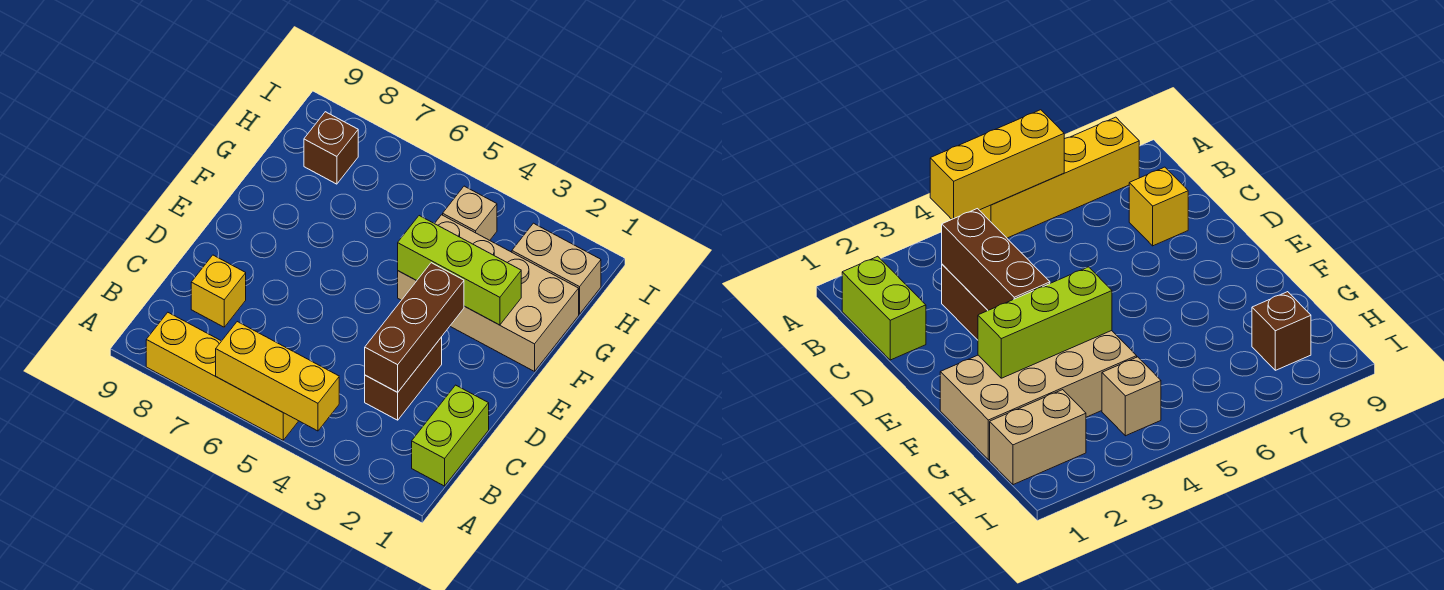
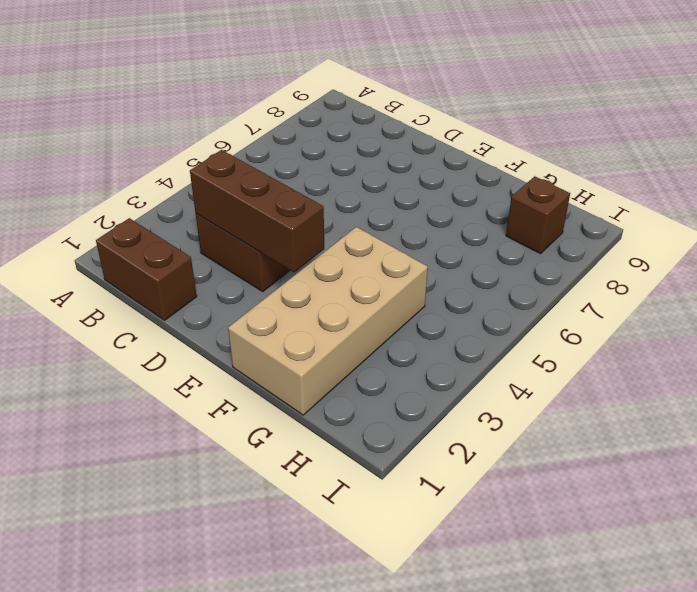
brown brick B1:C1 level 1 -> lime brick B1:C1 level 1
none -> yellow brick A5:A8 level 1
none -> yellow brick C8 level 1

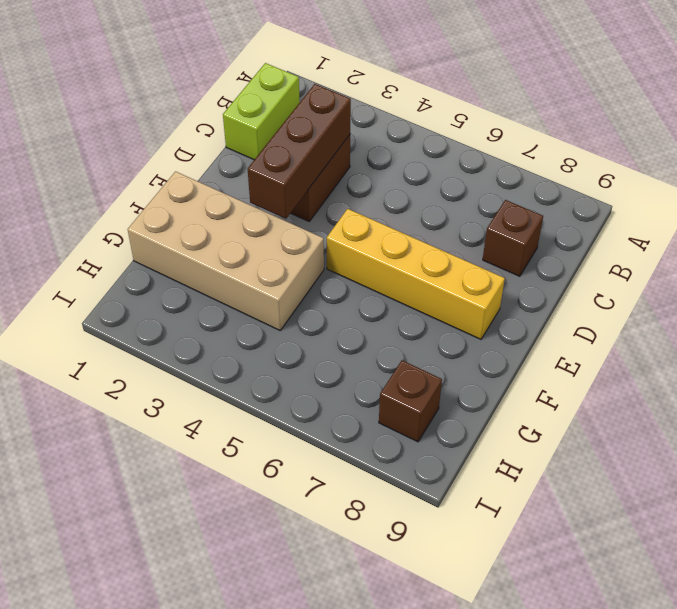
brown brick C8 level 1 -> yellow brick C8 level 1
yellow brick E5:E8 level 1 -> yellow brick A5:A8 level 1
none -> tan brick H1:H2 level 1
none -> tan brick H4 level 1

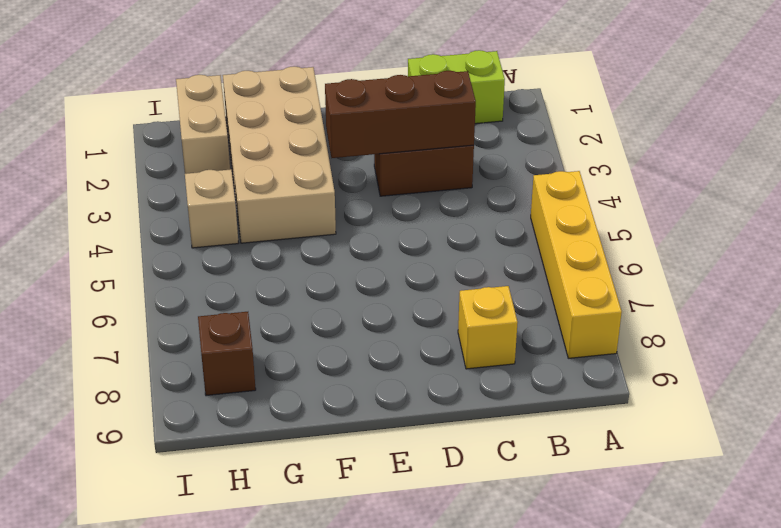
none -> yellow brick A4:A6 level 2
none -> lime brick F2:F4 level 2

